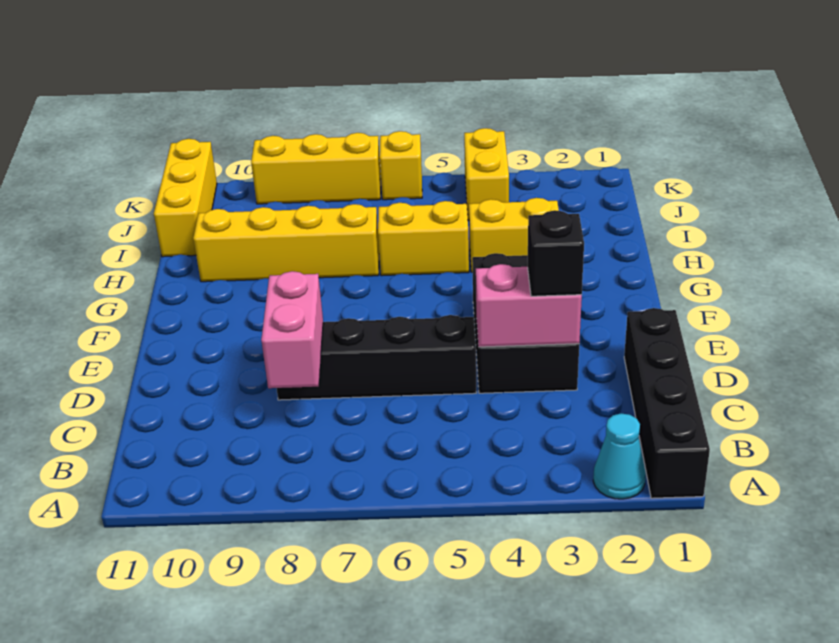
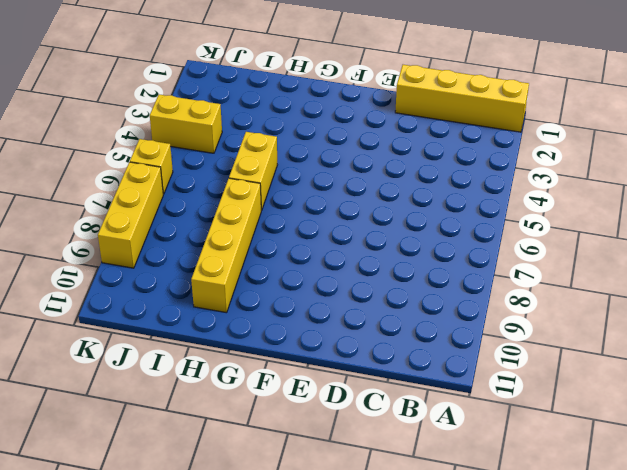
yellow brick A1:D1 level 1 -> black brick A1:D1 level 1
none -> cyan cone A2 level 1
none -> black brick D3:F4 level 1
none -> black brick D5:D8 level 1

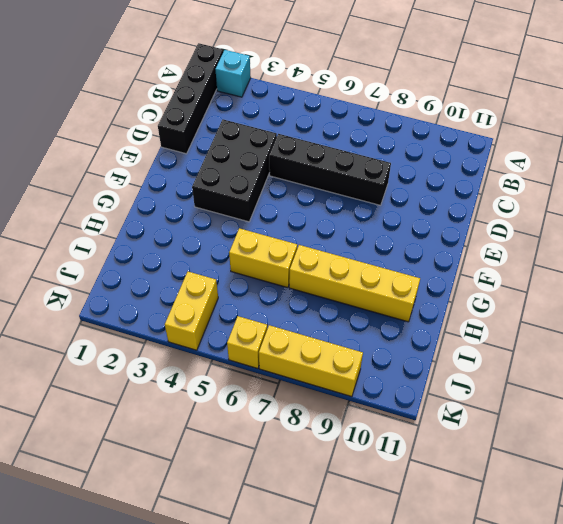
cyan brick A2 level 1 -> cyan cone A2 level 1
none -> yellow brick H3:H4 level 1
none -> yellow brick I11:K11 level 1
none -> pink brick C8:D8 level 2

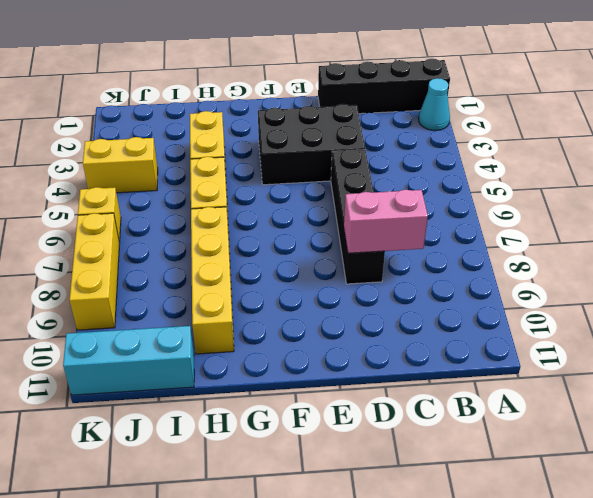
cyan brick I11:K11 level 1 -> yellow brick I11:K11 level 1
none -> pink brick D3:D4 level 2
none -> black brick D3 level 3

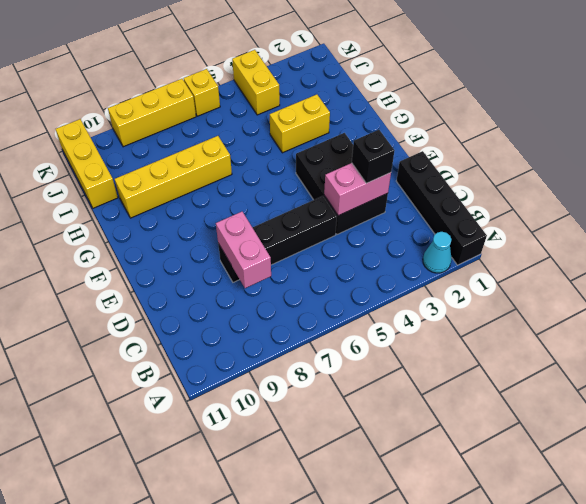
none -> yellow brick H5:H6 level 1

